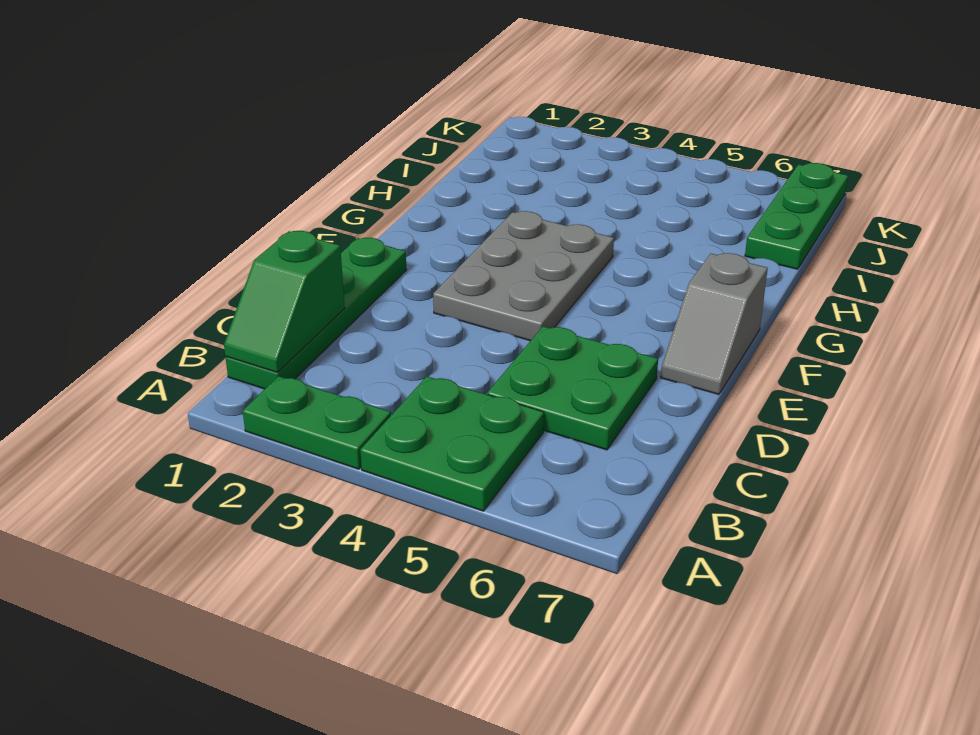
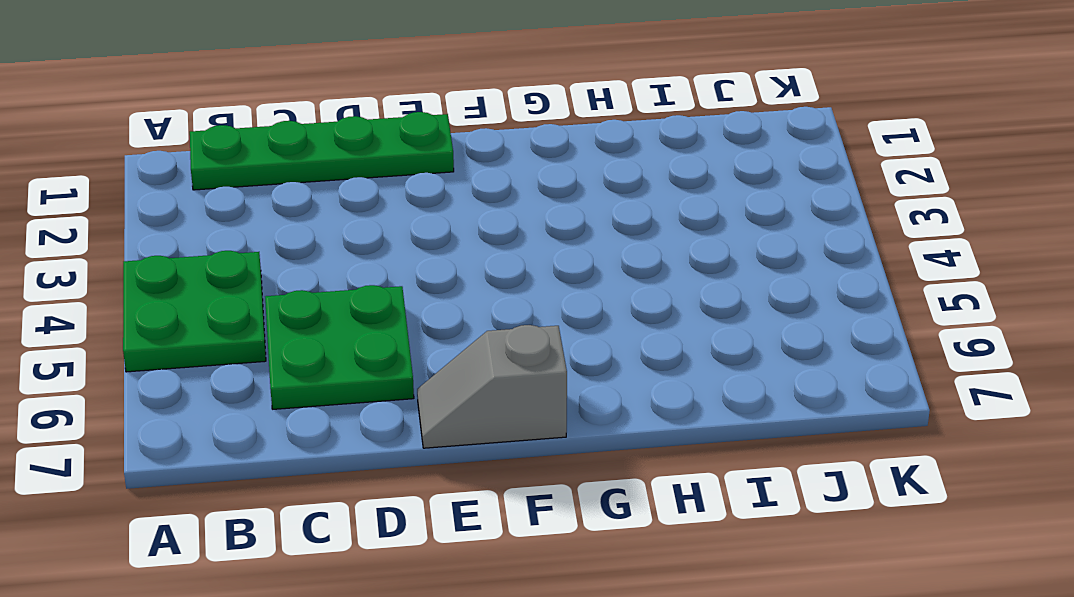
none -> green plate A2:A3 level 1
none -> grey plate E3:G4 level 1

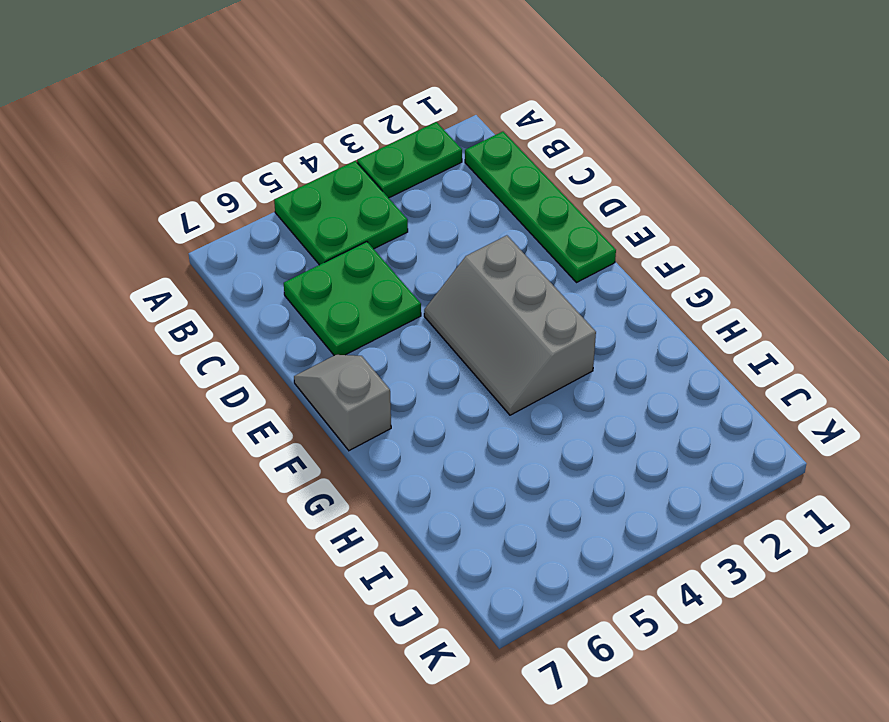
grey slope E3:G4 level 1 top 3 -> grey plate E3:G4 level 1
none -> green plate I7:K7 level 1
none -> green slope B1:C1 level 2 top C

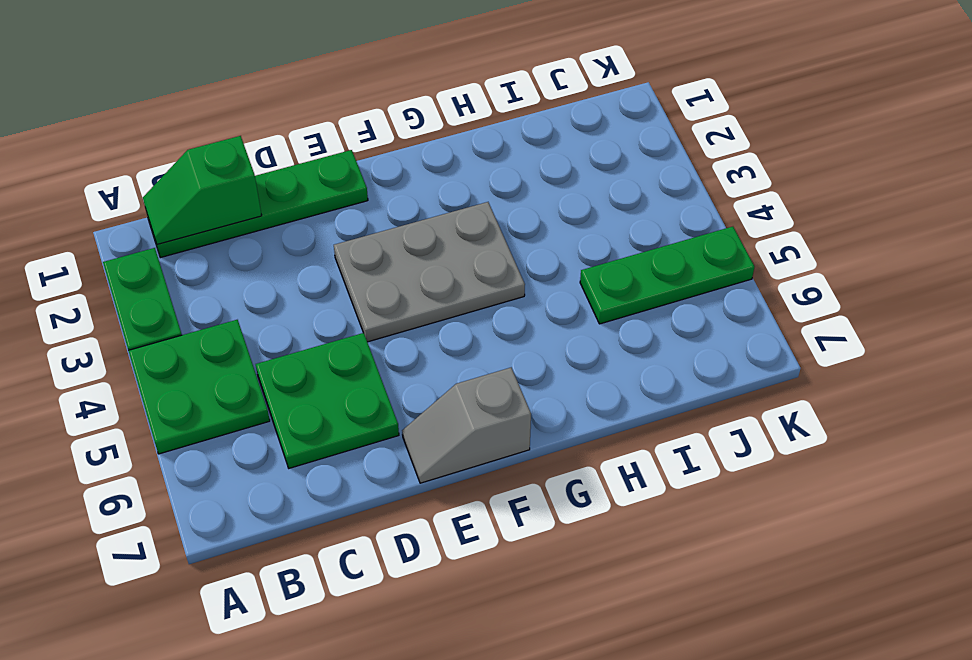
green plate I5:K5 level 1 -> green plate I7:K7 level 1

